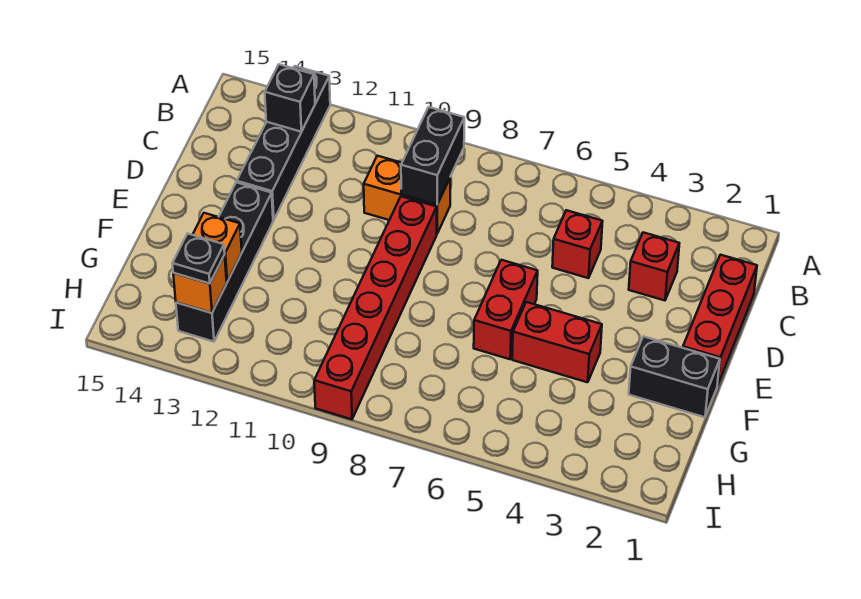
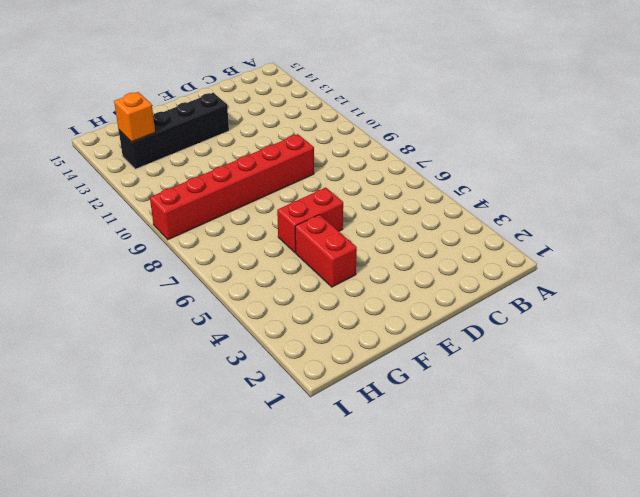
none -> black brick A13:D13 level 1
none -> red brick C1:E1 level 1
none -> red brick C3 level 1

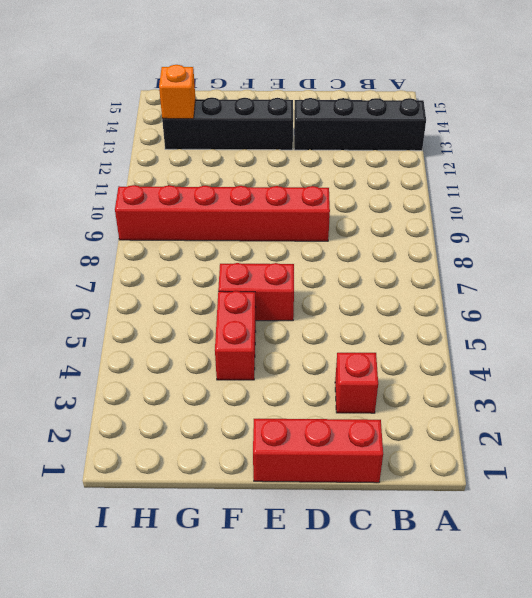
none -> red brick C5 level 1
none -> orange brick C9:C10 level 1
none -> black brick F1:F2 level 1

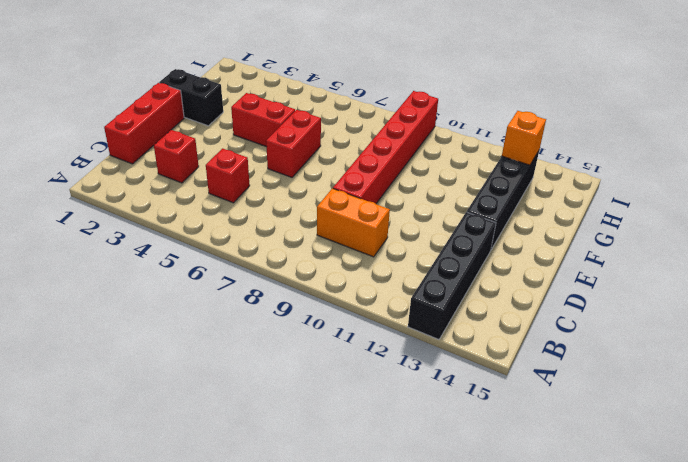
none -> black brick B9:C9 level 2
none -> black brick B13 level 2
none -> orange brick G13 level 2

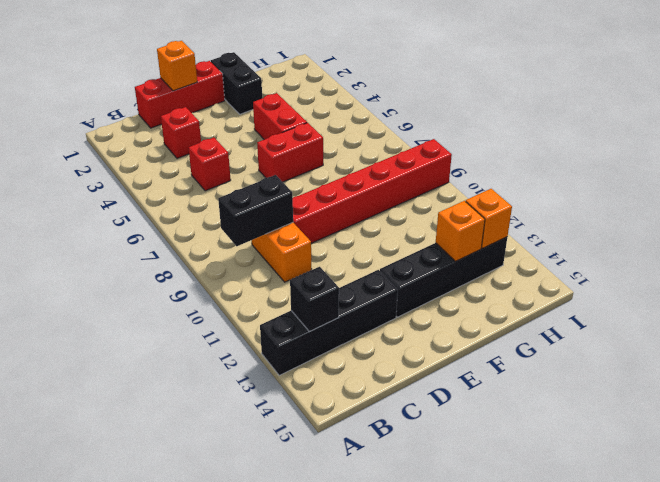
orange brick D1 level 2 -> none
none -> black plate H13 level 3

